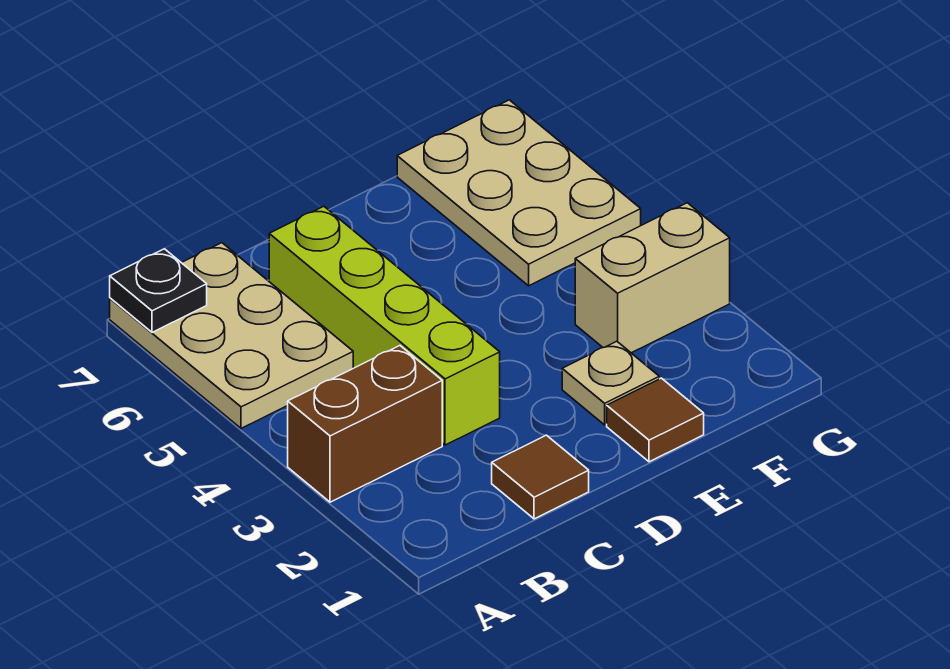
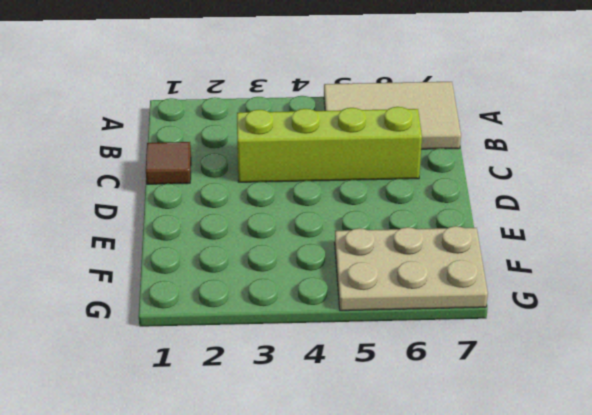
tan tile A5:B7 level 1 -> tan plate A5:B7 level 1
none -> brown brick A3:B3 level 1
none -> brown tile E1 level 1

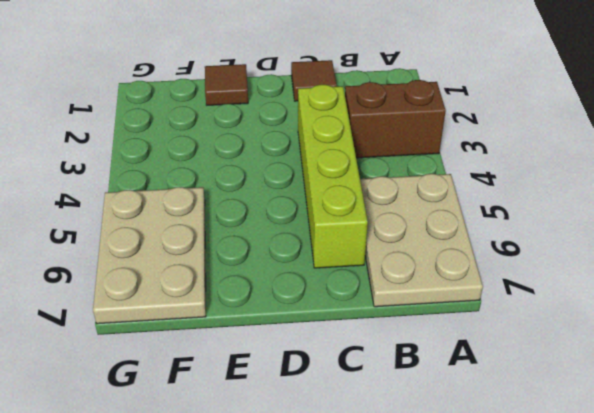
none -> tan plate E2 level 1
none -> tan brick F3:G3 level 1

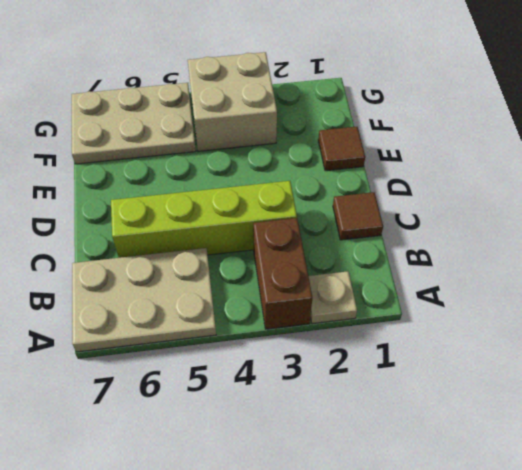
tan plate A2 level 1 -> tan plate E2 level 1
tan brick F3:G4 level 1 -> tan brick F3:G3 level 1
none -> black plate A7 level 2

